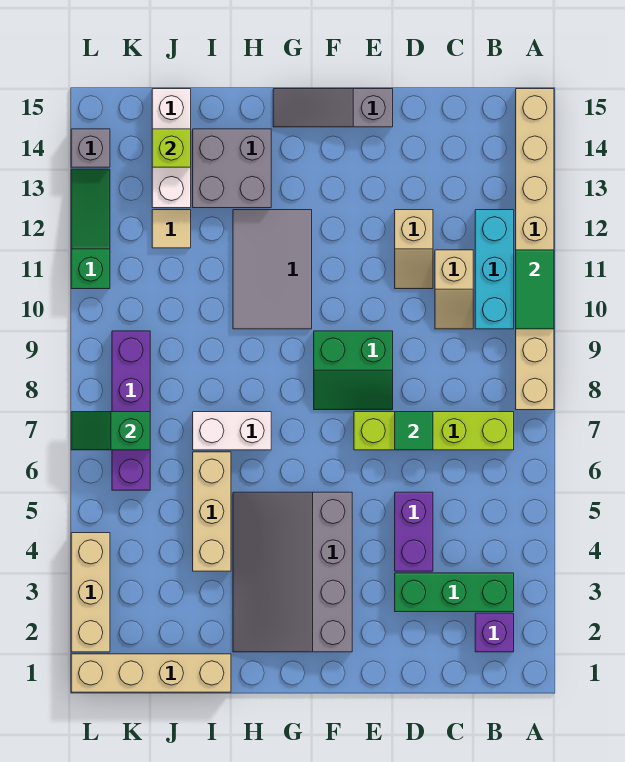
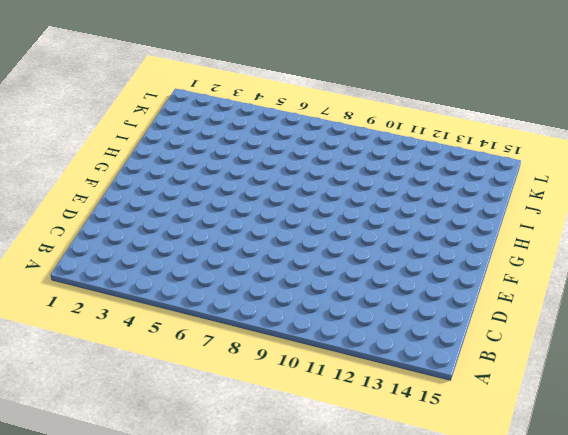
none -> tan brick A8:A15 level 1
none -> purple brick B2 level 1
none -> green brick B3:D3 level 1

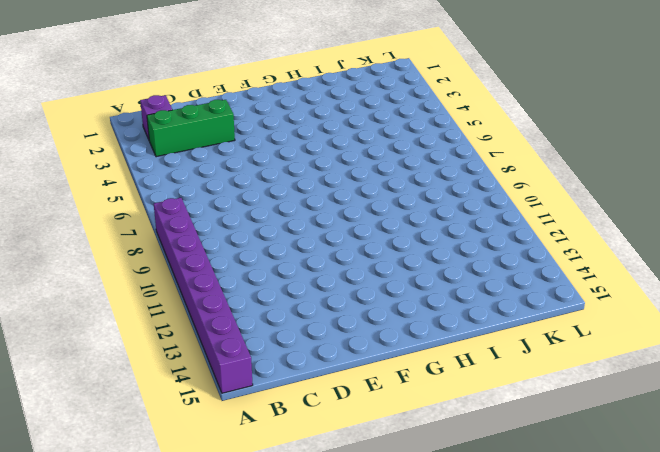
purple brick A8:A15 level 1 -> tan brick A8:A15 level 1
none -> lime brick B7:E7 level 1
none -> cyan brick B10:B12 level 1
none -> tan slope C10:C11 level 1 top 11

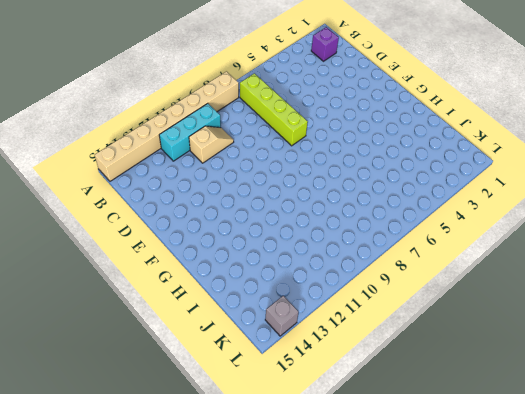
none -> green brick B3:D3 level 1
none -> purple brick D4:D5 level 1
none -> tan slope D11:D12 level 1 top 12

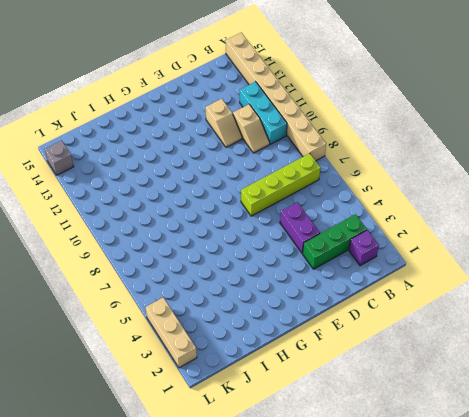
none -> green slope E8:F9 level 1 top 9
none -> grey slope E15:G15 level 1 top E
none -> grey slope F2:H5 level 1 top F

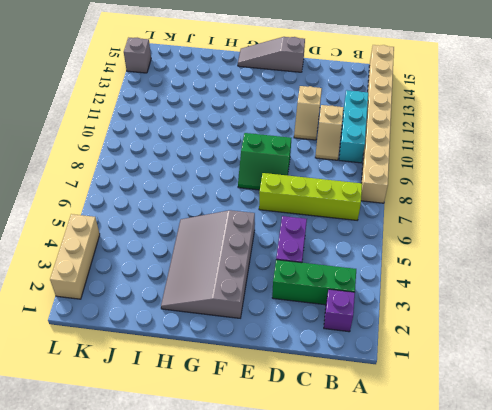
none -> grey tile G10:H12 level 1
none -> white brick H7:I7 level 1
none -> grey brick H13:I14 level 1

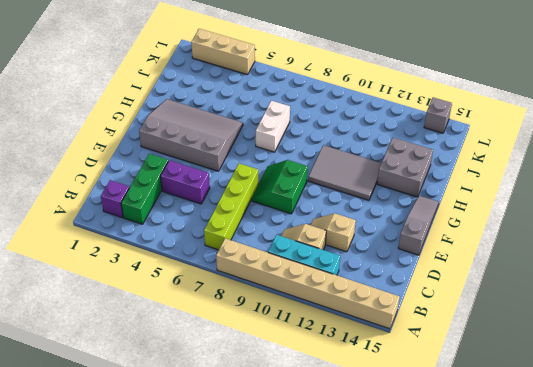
none -> tan brick I1:L1 level 1
none -> tan brick I4:I6 level 1
none -> tan tile J12 level 1

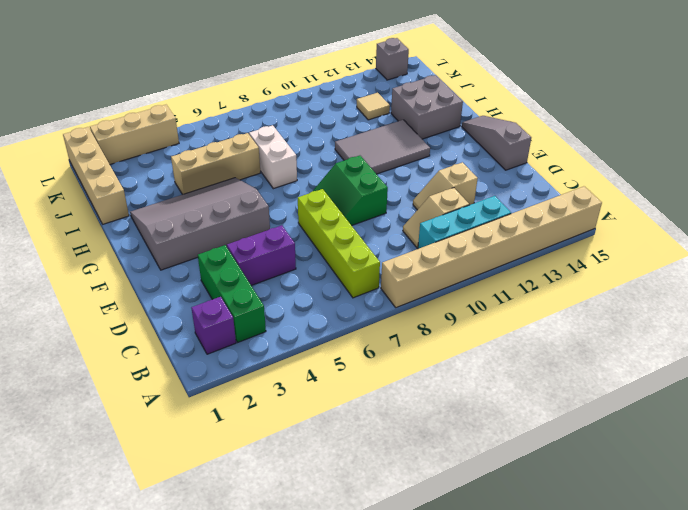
none -> white brick J13:J15 level 1
none -> purple brick K6:K9 level 1
none -> green slope L11:L13 level 1 top 11

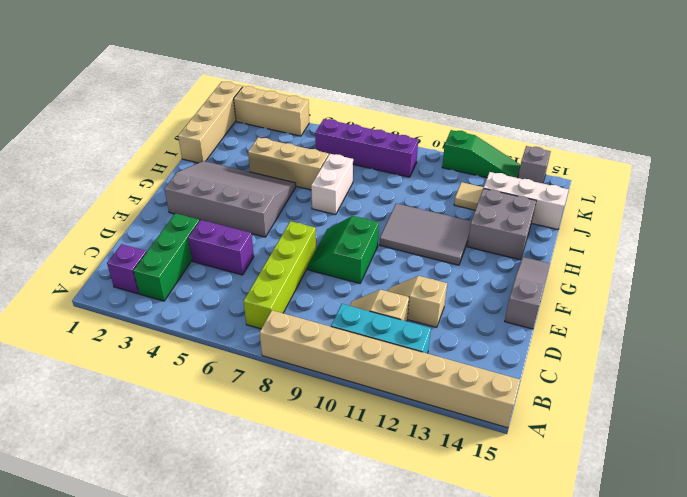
none -> green tile A10:A11 level 2
none -> green tile D7 level 2
none -> lime brick J14 level 2

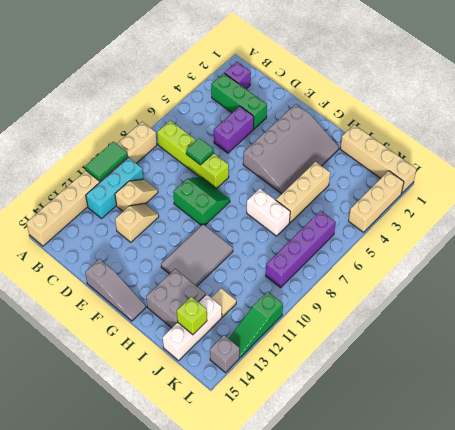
none -> green slope K7:L7 level 2 top K

